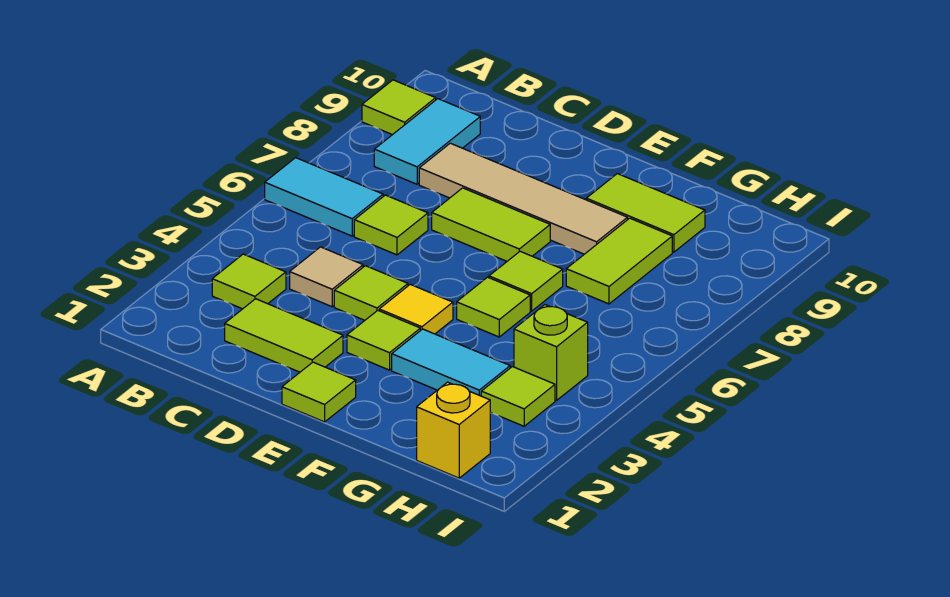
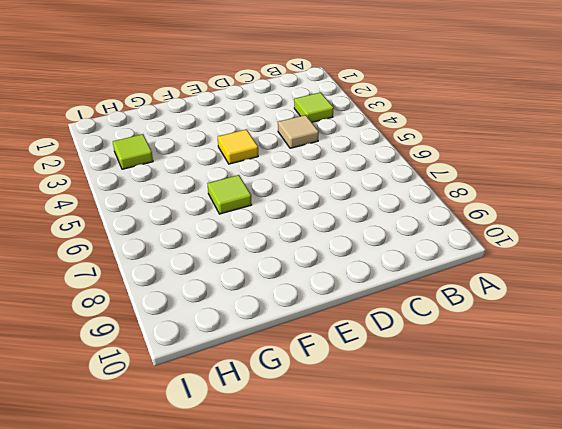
none -> cyan tile A6:B6 level 1
none -> lime tile A9 level 1
none -> cyan tile B8:B9 level 1

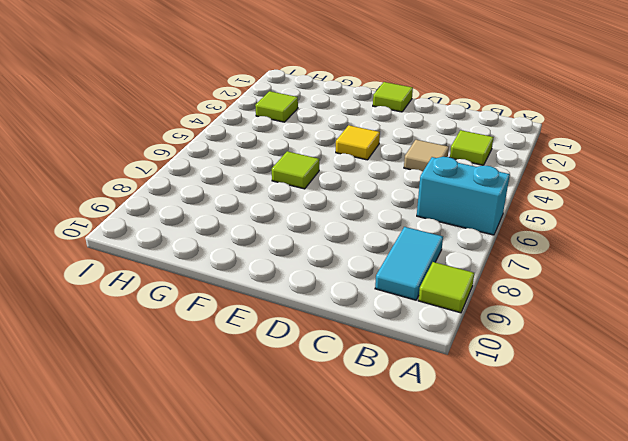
cyan brick A6:B6 level 1 -> cyan tile A6:B6 level 1
none -> lime tile C2:D2 level 1
none -> lime tile C6 level 1
none -> tan tile C8:F8 level 1

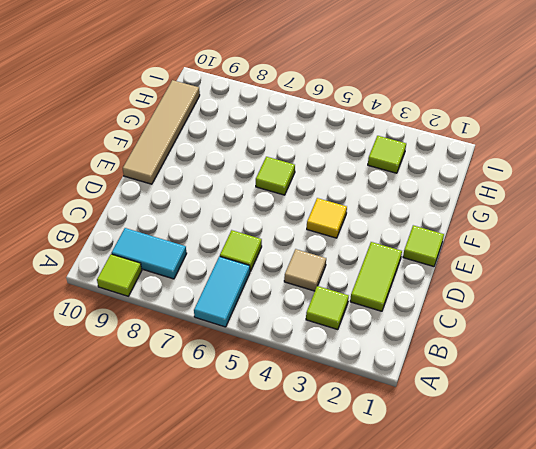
tan tile E10:H10 level 1 -> tan tile C8:F8 level 1
none -> lime tile D4 level 1
none -> lime tile D7:E7 level 1
none -> lime tile E3 level 1

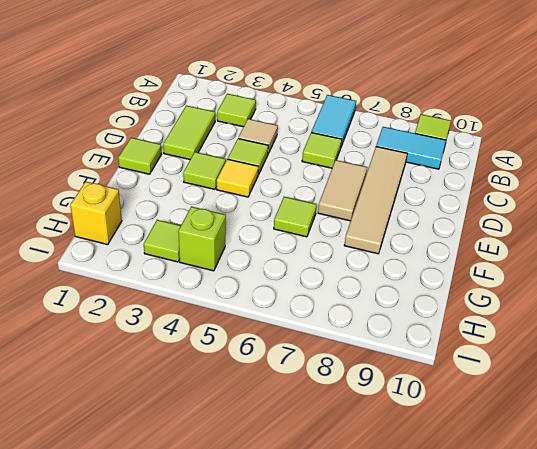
tan tile D7:E7 level 1 -> lime tile D7:E7 level 1
none -> cyan tile F3:G3 level 1
none -> lime tile F5 level 1
none -> lime tile F9:G9 level 1

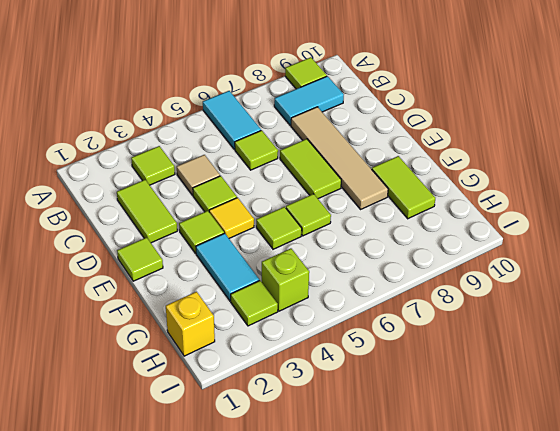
none -> lime tile G7:G8 level 1

